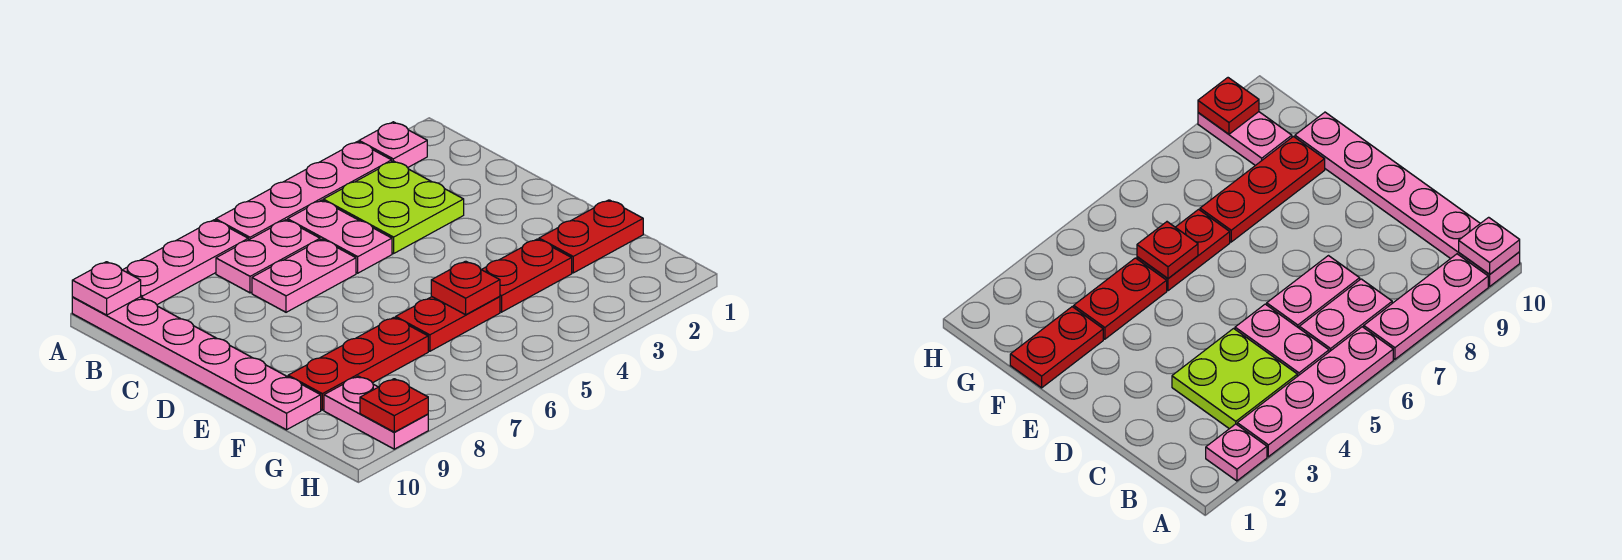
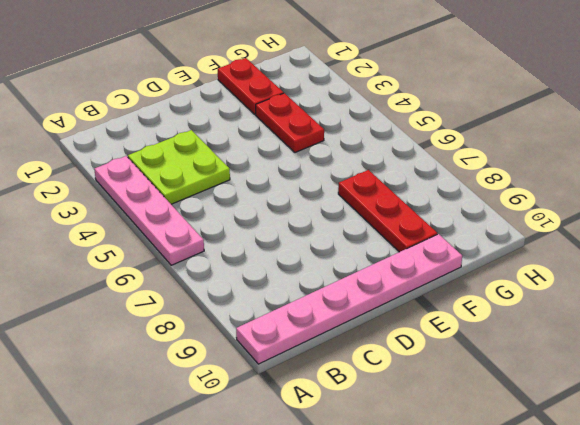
none -> pink plate A2 level 1
none -> pink plate A7:A9 level 1
none -> pink plate B5:C5 level 1

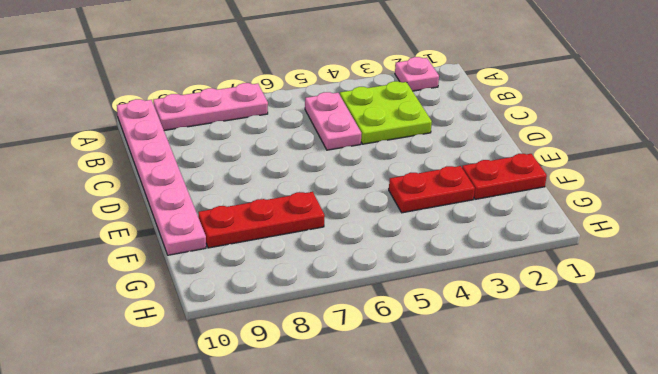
none -> pink plate A3:A6 level 1
none -> pink plate B6:B7 level 1
none -> pink plate C6:C7 level 1

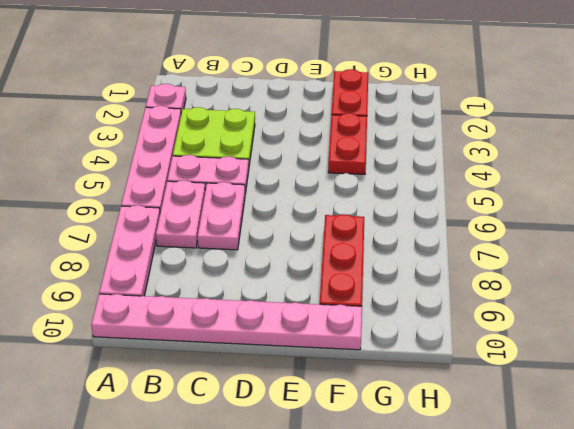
none -> red plate F5:F6 level 1
none -> pink plate G9:H9 level 1
none -> pink plate A10 level 2

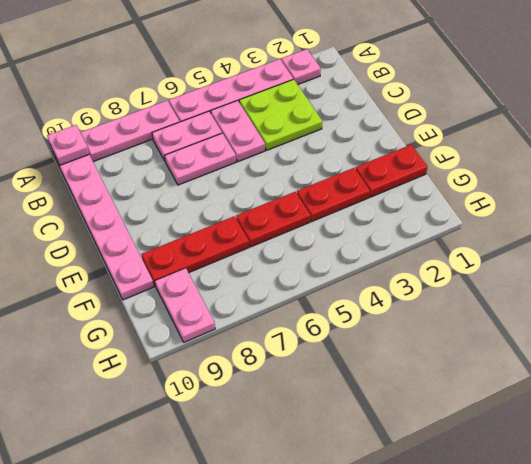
none -> red plate F5 level 2
none -> red plate H9 level 2

